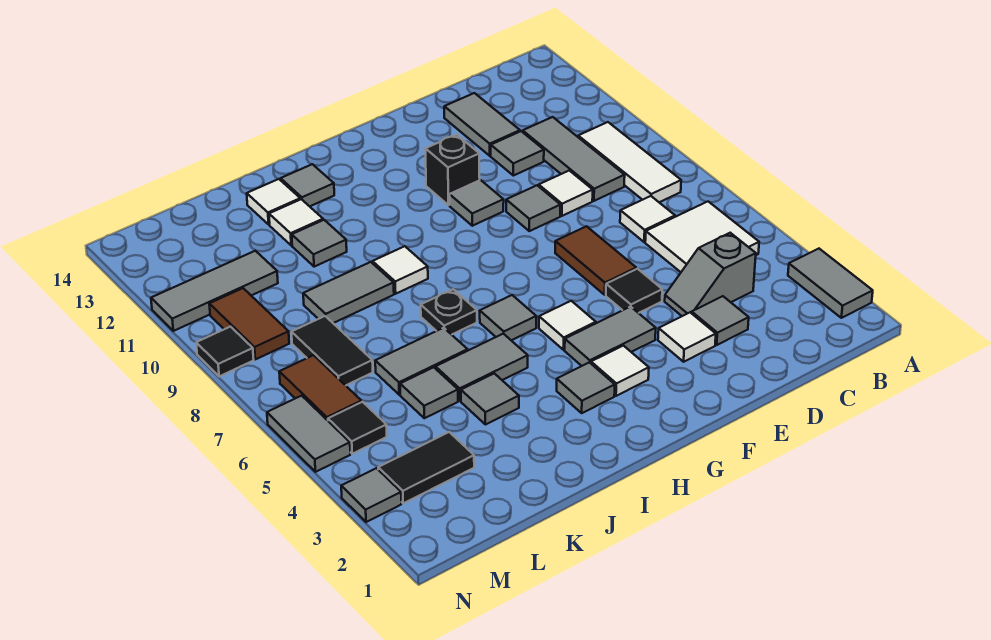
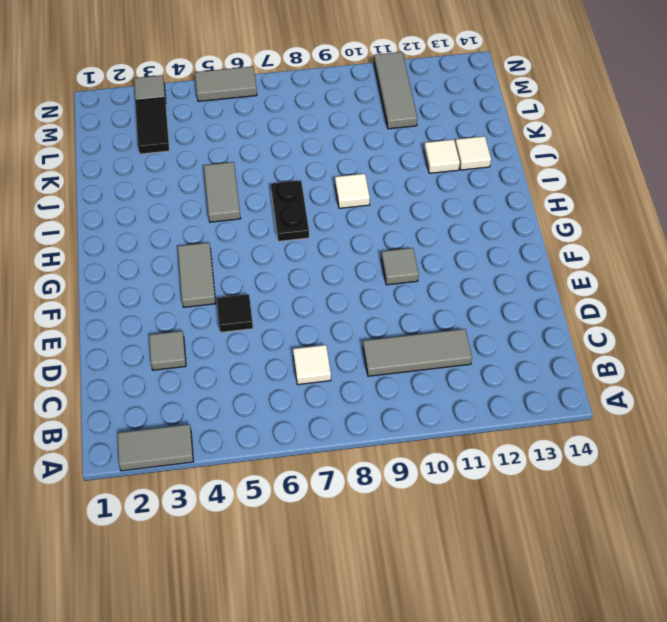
black plate H7:I7 level 1 -> black plate I7 level 1
none -> white tile B5:C6 level 1
none -> white tile B8:B10 level 1
none -> grey slope C4:D4 level 1 top C
none -> white tile D9 level 1

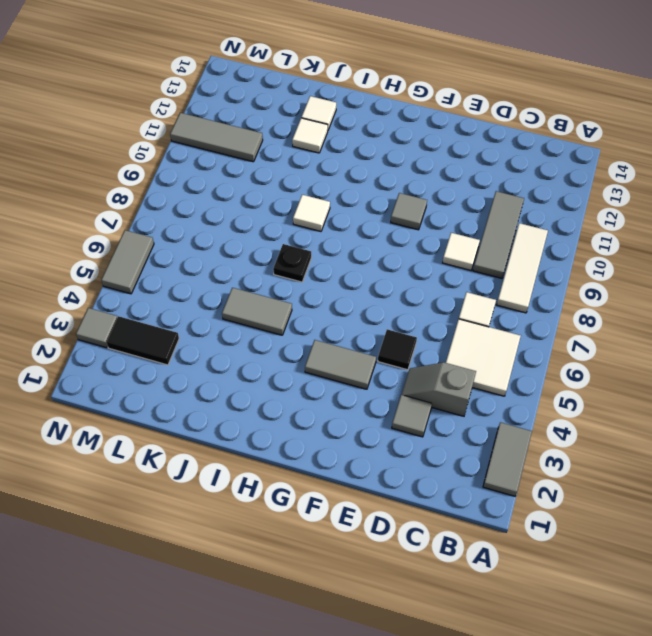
none -> grey tile D11 level 1
none -> grey tile D12:D13 level 1
none -> white tile E3 level 1
none -> brown tile E6:E7 level 1

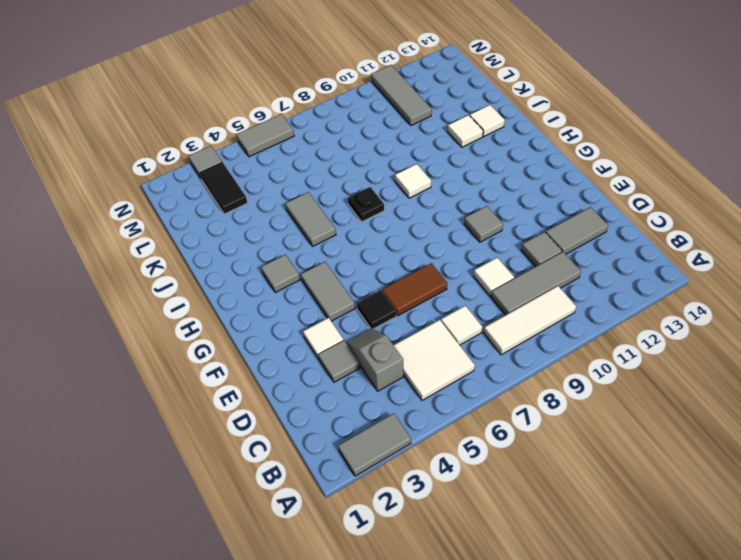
none -> grey tile E9 level 1
none -> black brick F11 level 1
none -> white tile G3 level 1
none -> white tile G5 level 1

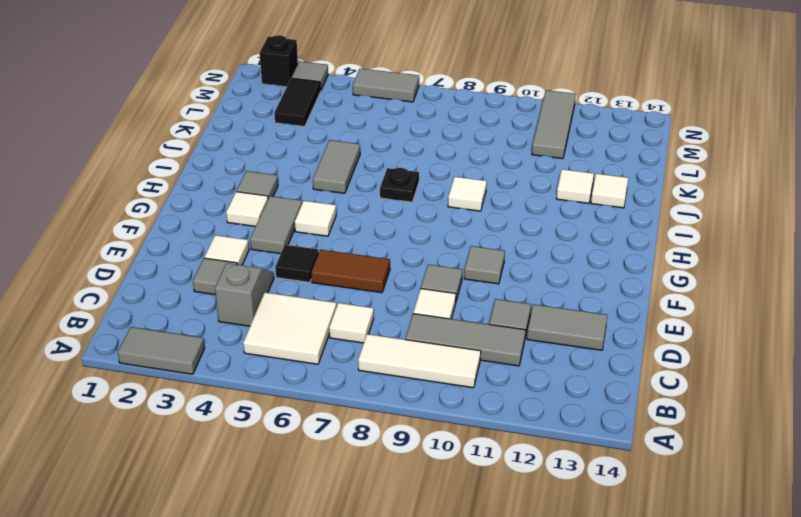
black brick N2 level 1 -> black brick F11 level 1
none -> grey tile H6 level 1
none -> grey tile I13 level 1
none -> grey tile J4 level 1
none -> grey tile J6:K6 level 1

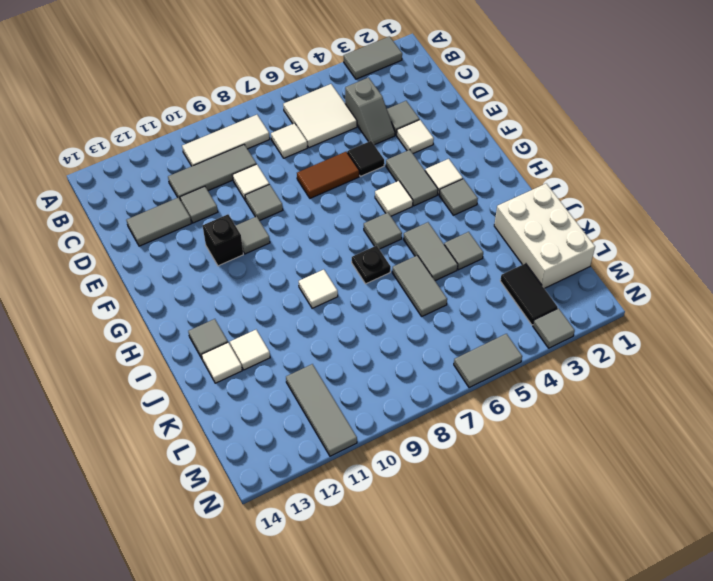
white brick J1:L2 level 1 -> none
none -> grey tile J9:K9 level 1
none -> grey tile J11 level 1
none -> grey tile K5 level 1
none -> black tile L7:L8 level 1

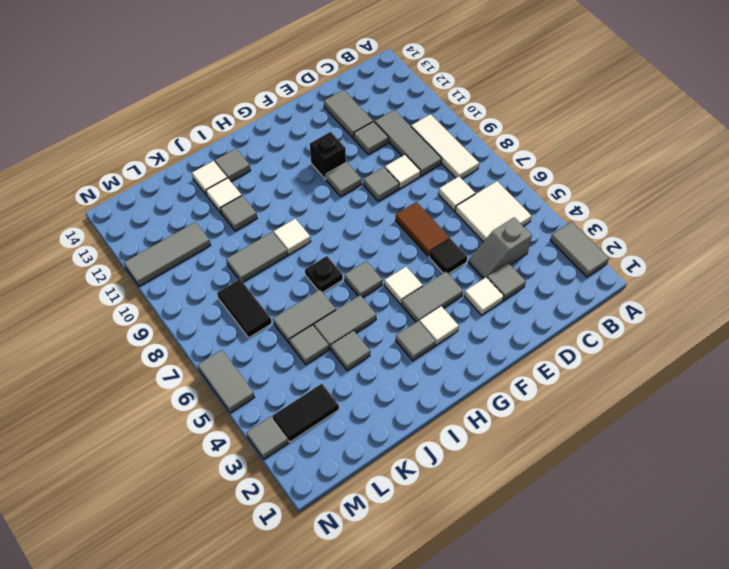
none -> black tile M5 level 1
none -> brown tile M6:M7 level 1
none -> brown tile M9:M10 level 1
none -> black tile N9 level 1

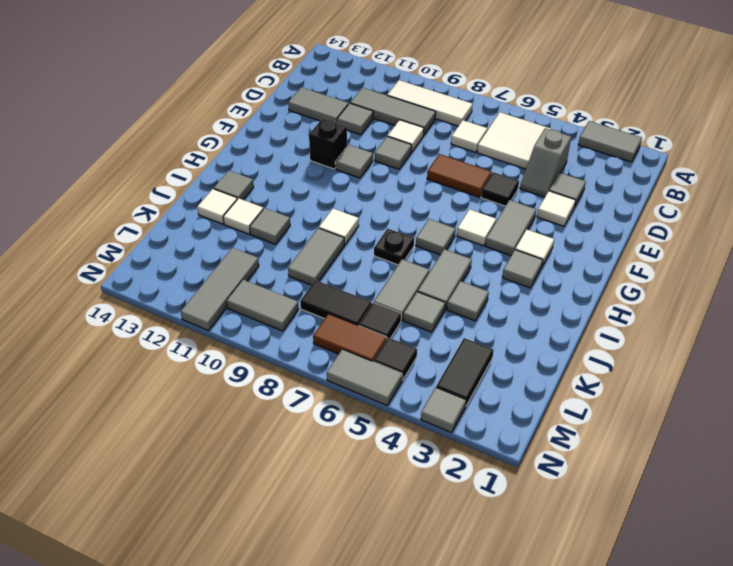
black tile L6 level 1 -> black tile N9 level 1
grey tile M9:M10 level 1 -> brown tile M9:M10 level 1

